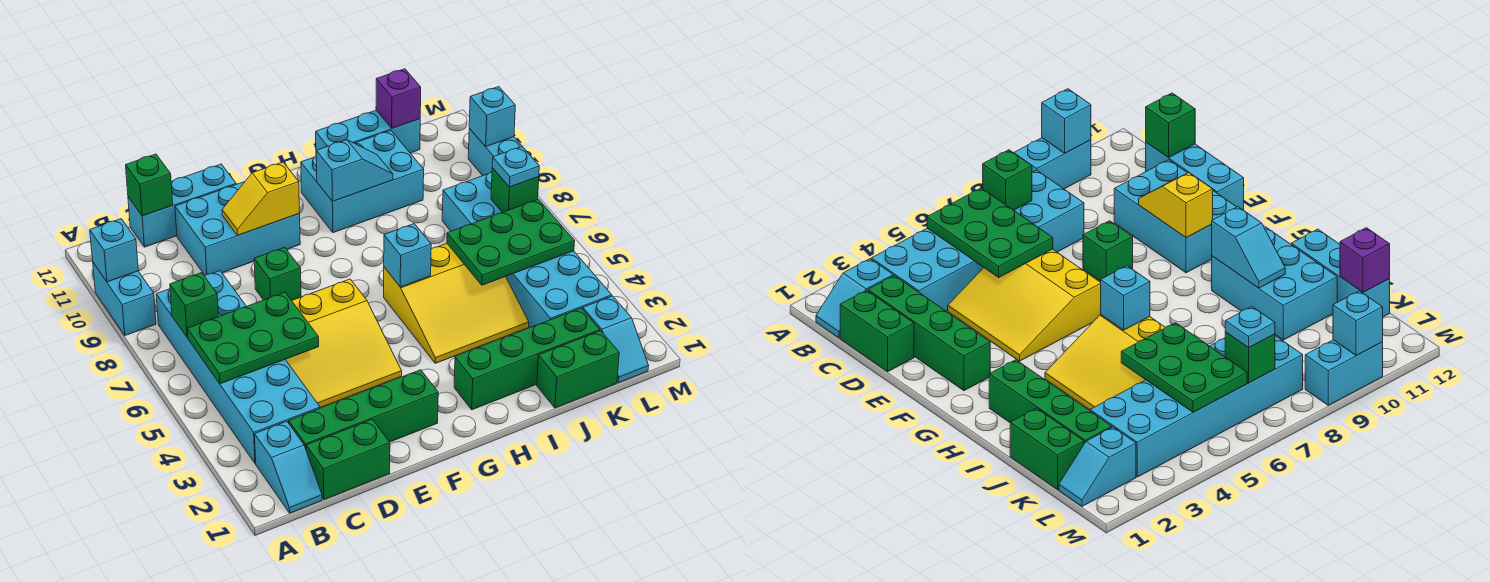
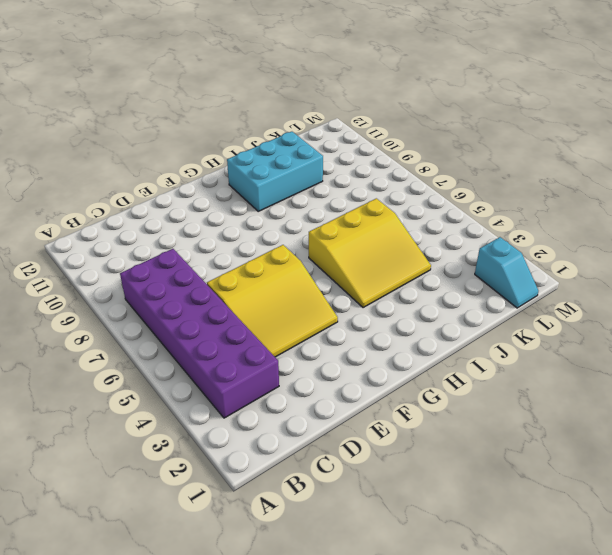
purple brick B3:C8 level 1 -> cyan brick B3:C8 level 1
none -> cyan brick A9:A10 level 1
none -> cyan slope B1:B2 level 1 top 2
none -> green brick C1:D1 level 1

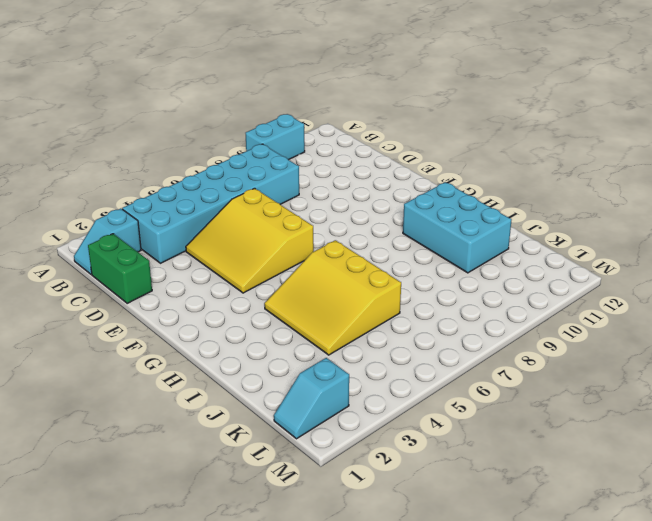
none -> green brick C2:F2 level 1
none -> cyan brick C12:E12 level 1
none -> cyan brick D10:F11 level 1

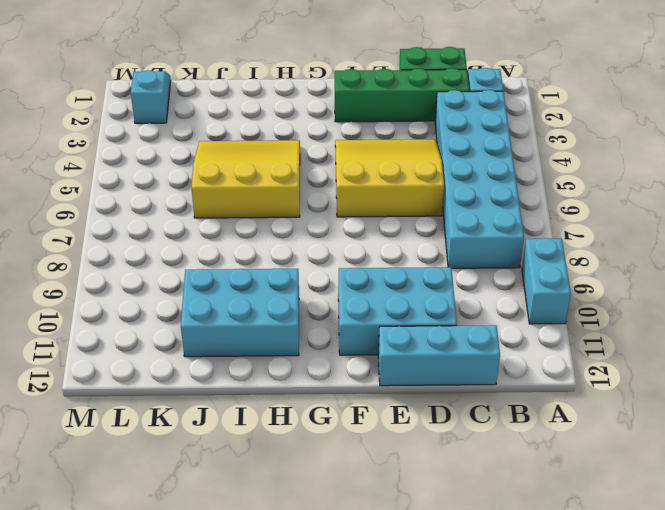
none -> green brick E8 level 1
none -> green brick H2:K2 level 1
none -> cyan brick I12:K12 level 1

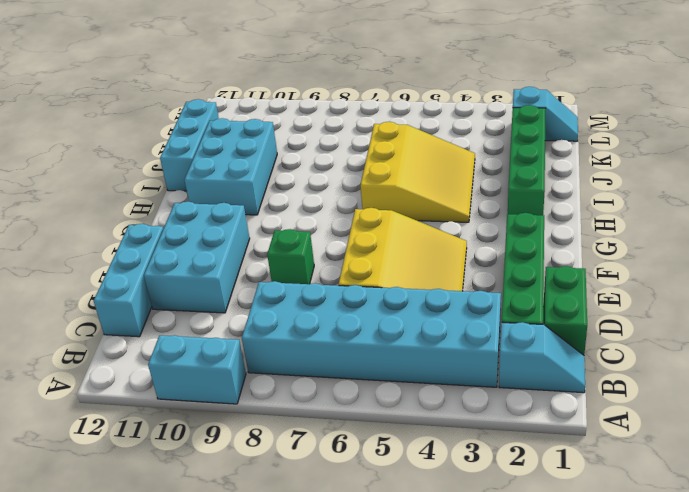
none -> green brick J1:K1 level 1
none -> cyan brick K3:L8 level 1
none -> cyan brick M9:M10 level 1

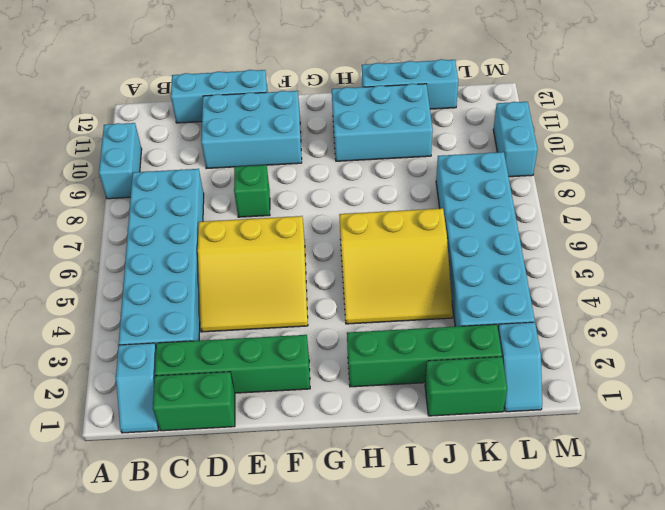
none -> cyan brick A10 level 2
none -> green plate B5:D6 level 2
none -> green brick B7 level 2

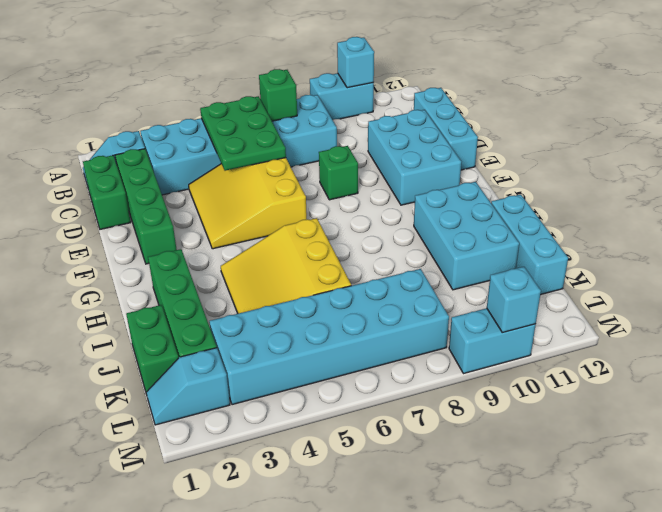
none -> green brick C12 level 2
none -> yellow slope E10:F10 level 2 top F
none -> cyan brick H6 level 2

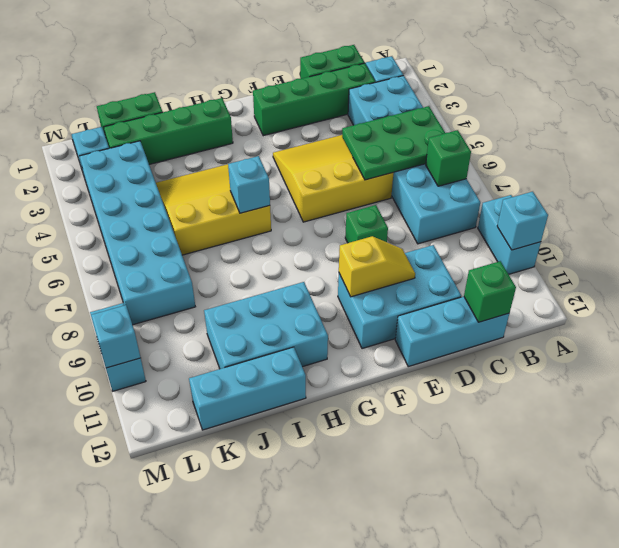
none -> cyan slope H10:I10 level 2 top H
none -> green plate J5:L6 level 2
none -> purple brick K12 level 2

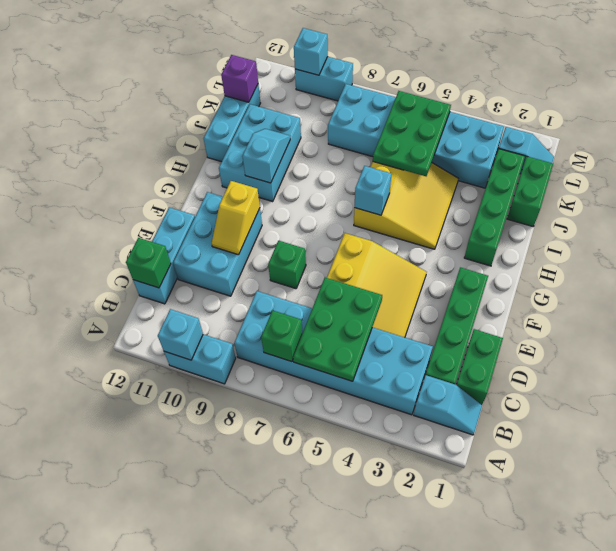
none -> green brick L7 level 2
none -> cyan plate L7 level 3

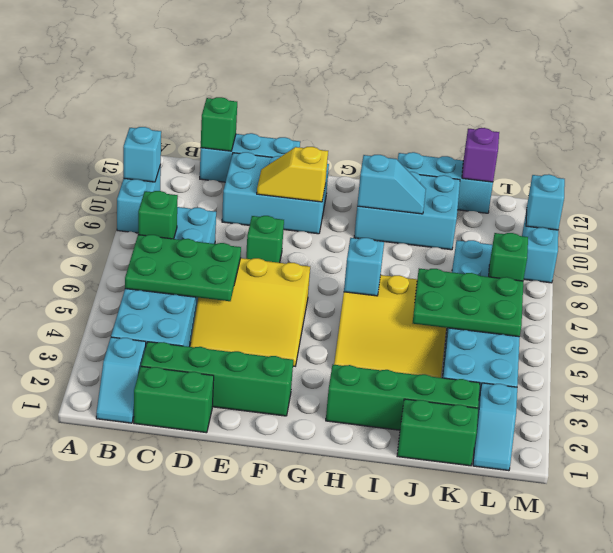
none -> cyan plate L7 level 3

